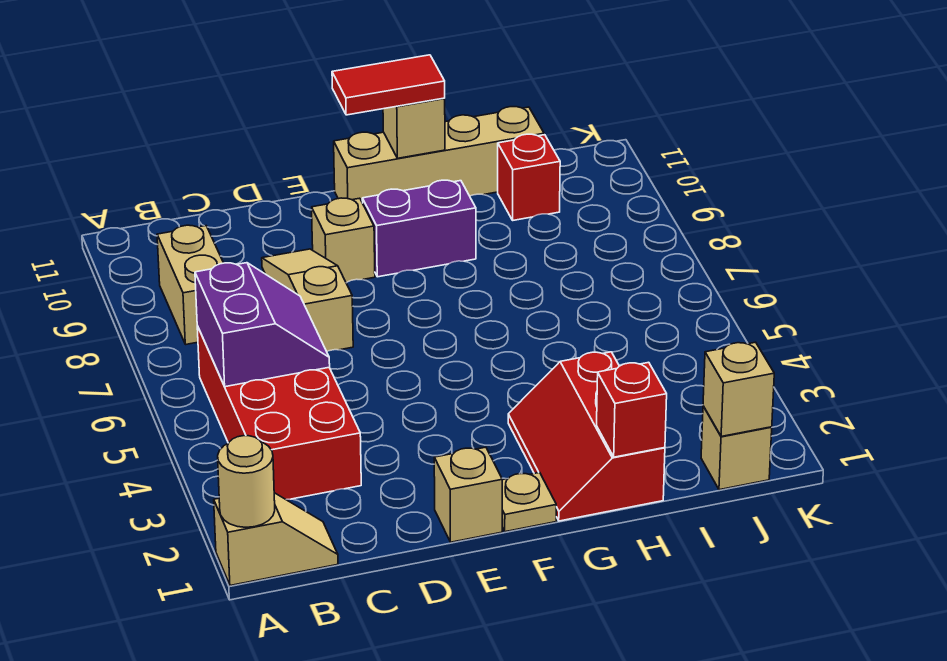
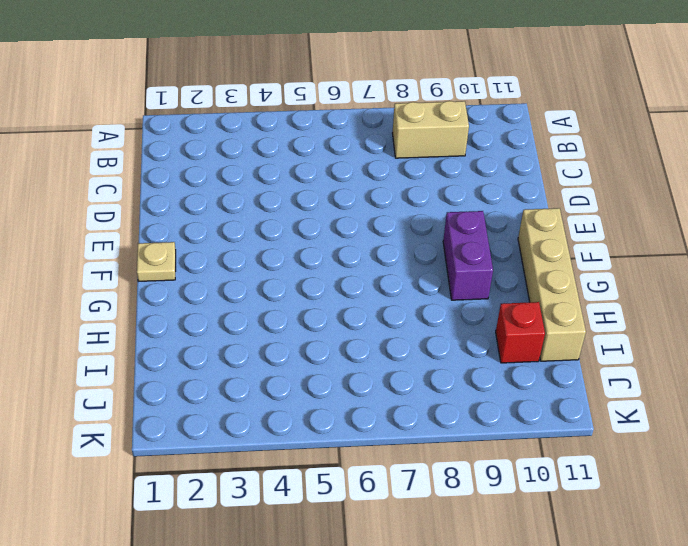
none -> tan slope A1:B1 level 1 top A
none -> red brick B3:C6 level 1
none -> tan slope D7:D9 level 1 top 7

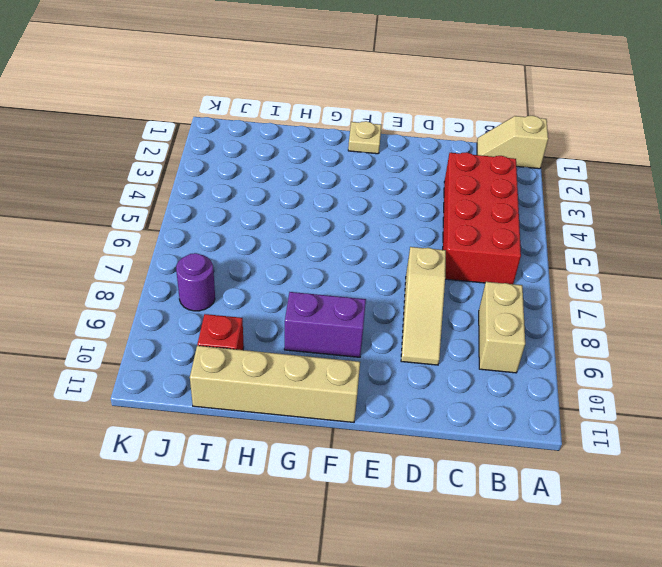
purple round brick J8 level 1 -> none
none -> tan brick E1 level 1
none -> tan brick E9 level 1
none -> red slope G1:H3 level 1 top H

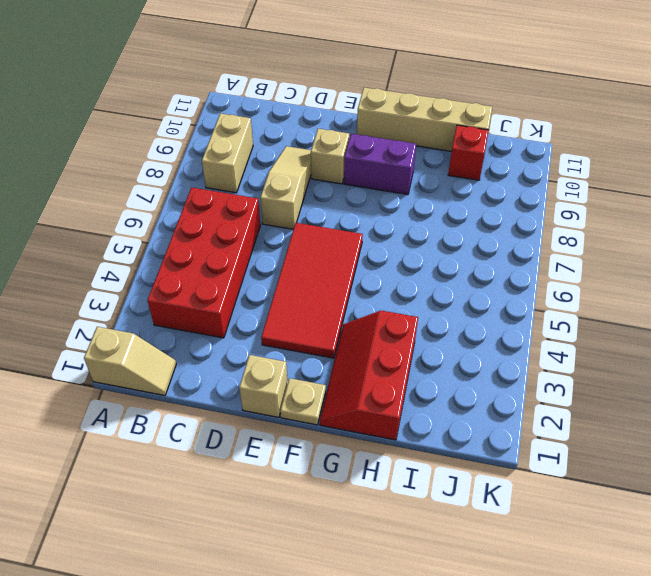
red tile E3:F6 level 1 -> none
none -> tan brick J1 level 1
none -> tan round brick A1 level 2
none -> purple slope B5:C6 level 2 top B

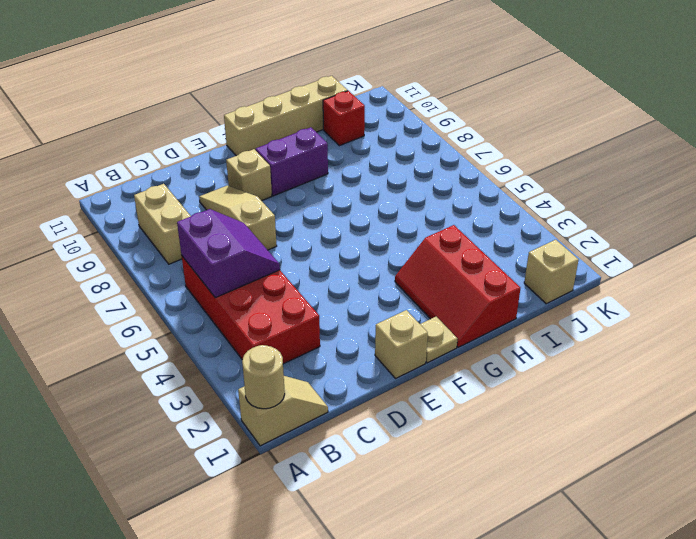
none -> tan brick G11 level 2
none -> red brick H1 level 2
none -> tan brick J1 level 2

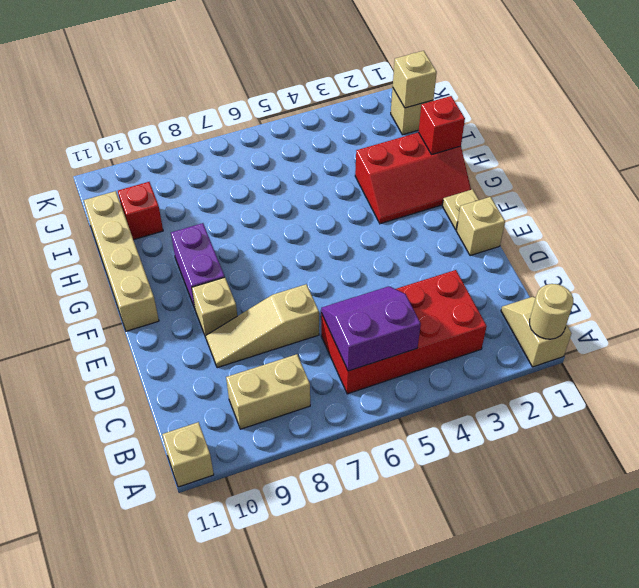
tan brick A11 level 1 -> tan brick G11 level 2
none -> red tile F11:G11 level 3

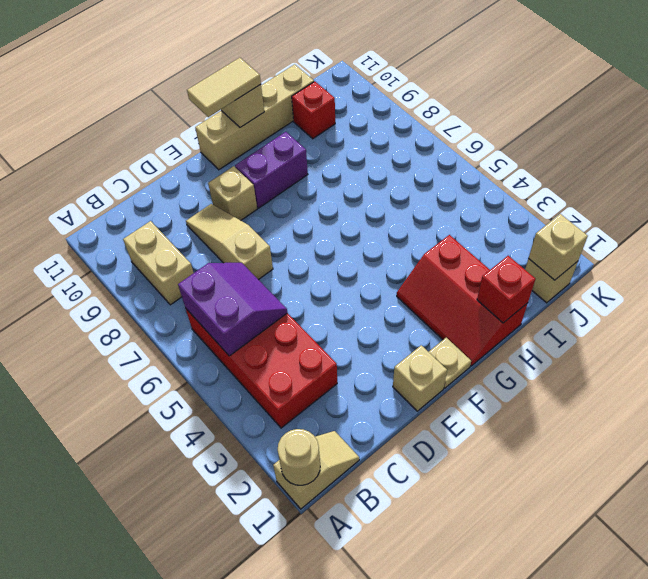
tan tile F11:G11 level 3 -> red tile F11:G11 level 3

